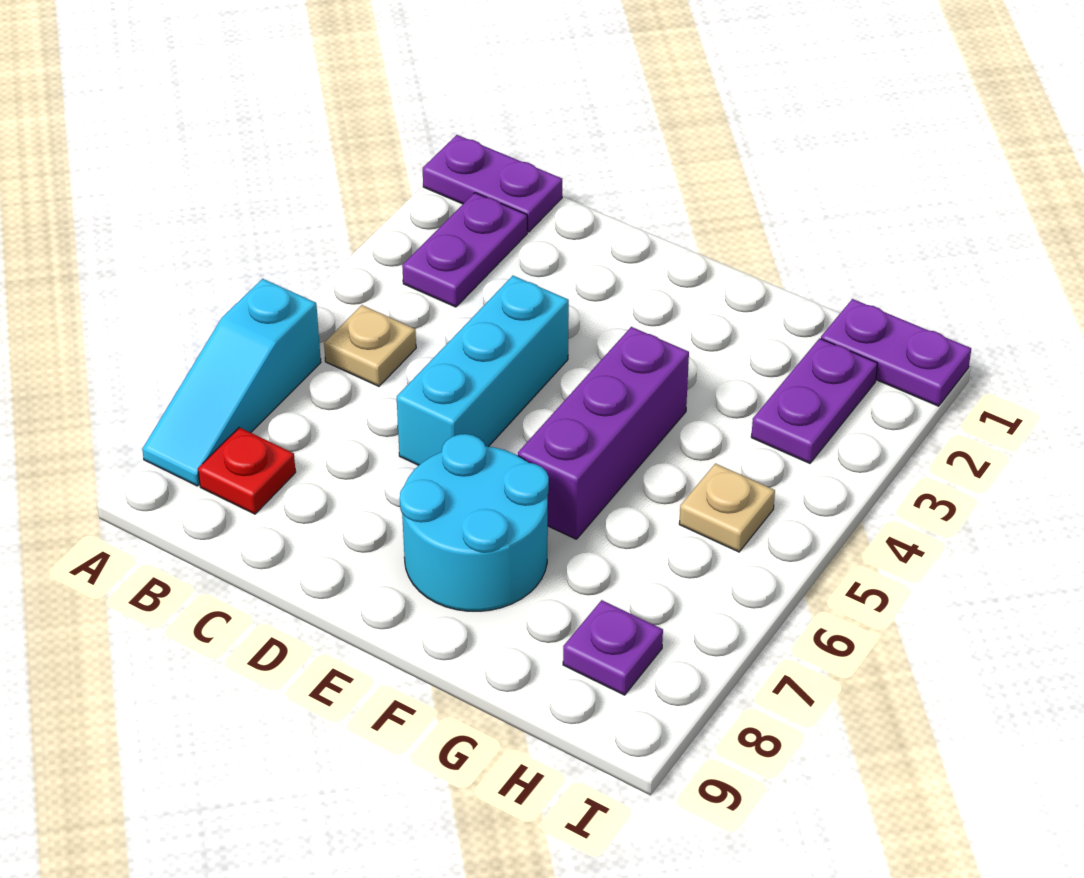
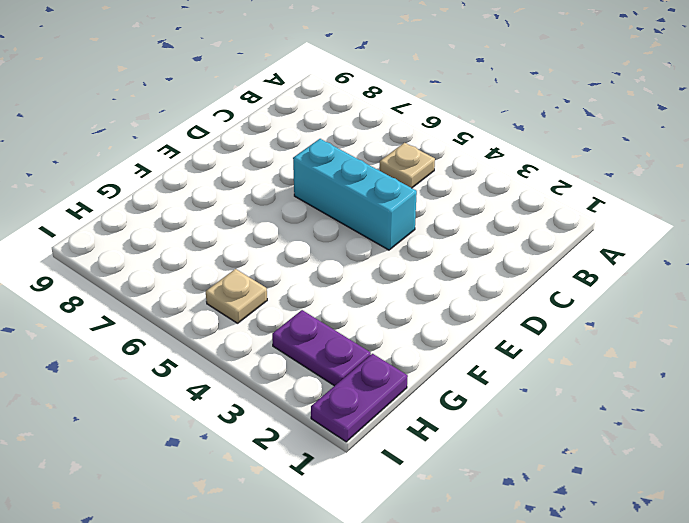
none -> purple plate A1:B1 level 1
none -> cyan slope A6:A8 level 1 top 6
none -> purple plate B2:B3 level 1

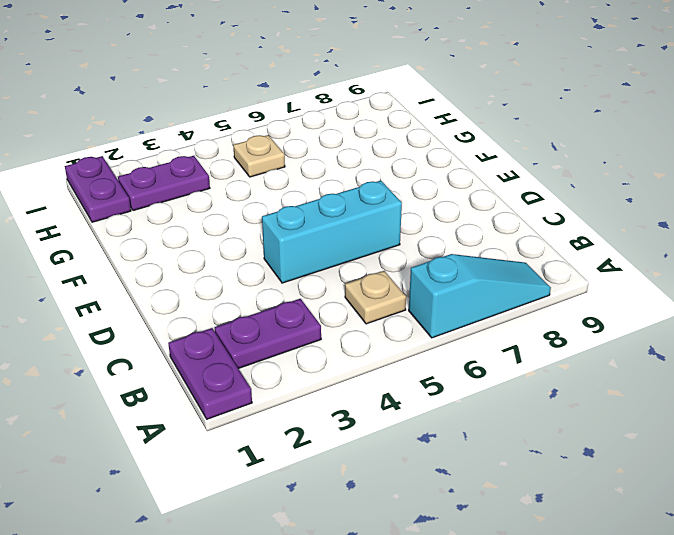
none -> red plate B8 level 1
none -> cyan round brick E7:F8 level 1
none -> purple brick F4:F6 level 1

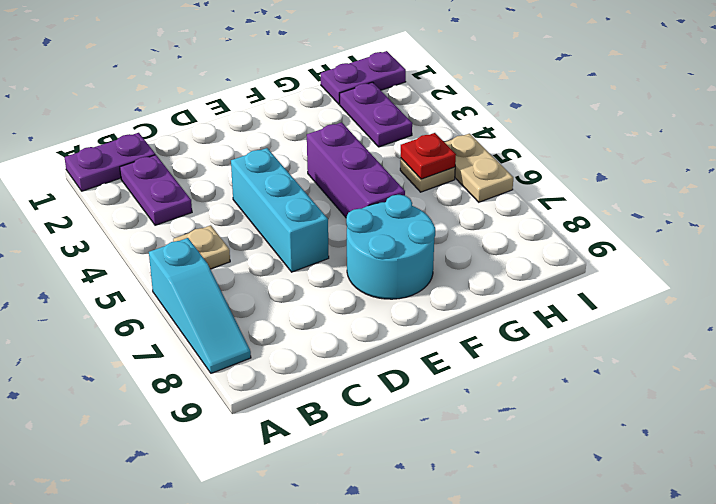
red plate H5 level 2 -> red plate B8 level 1
tan plate I5:I6 level 1 -> none
none -> purple plate H8 level 1

